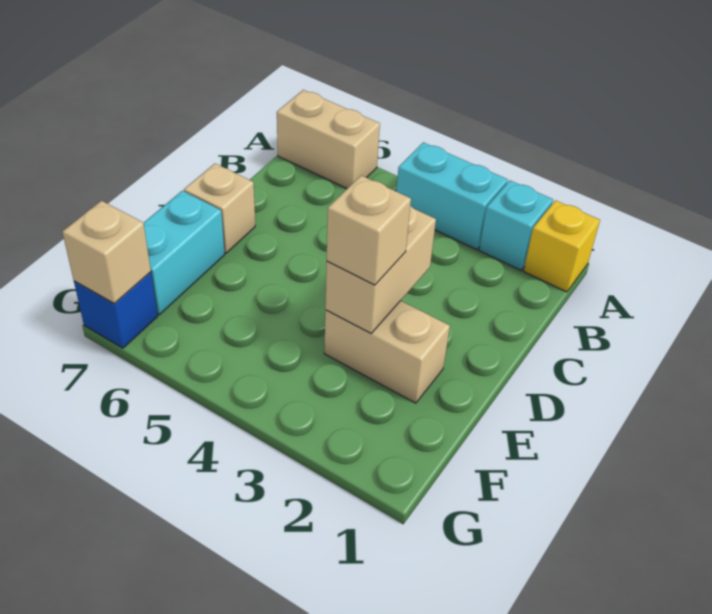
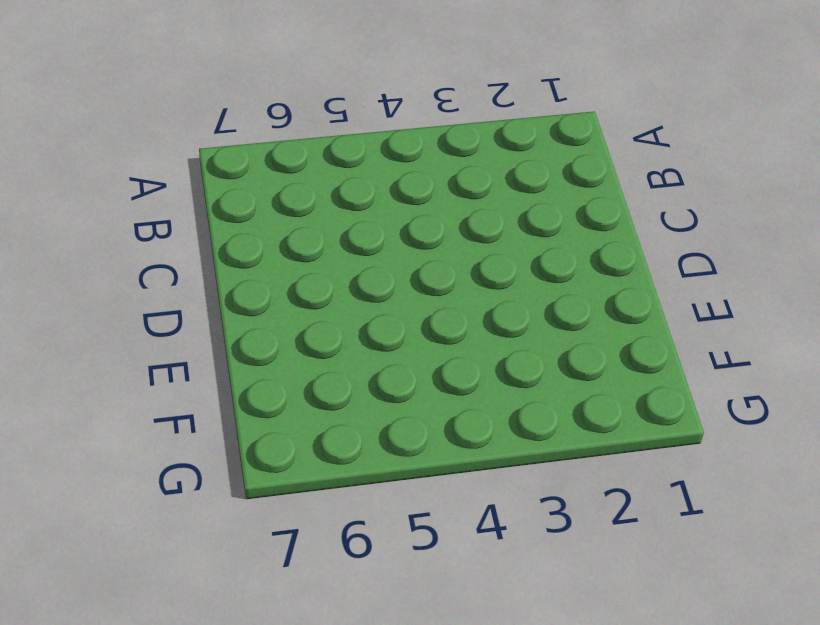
none -> yellow brick A1 level 1
none -> cyan brick A2 level 1

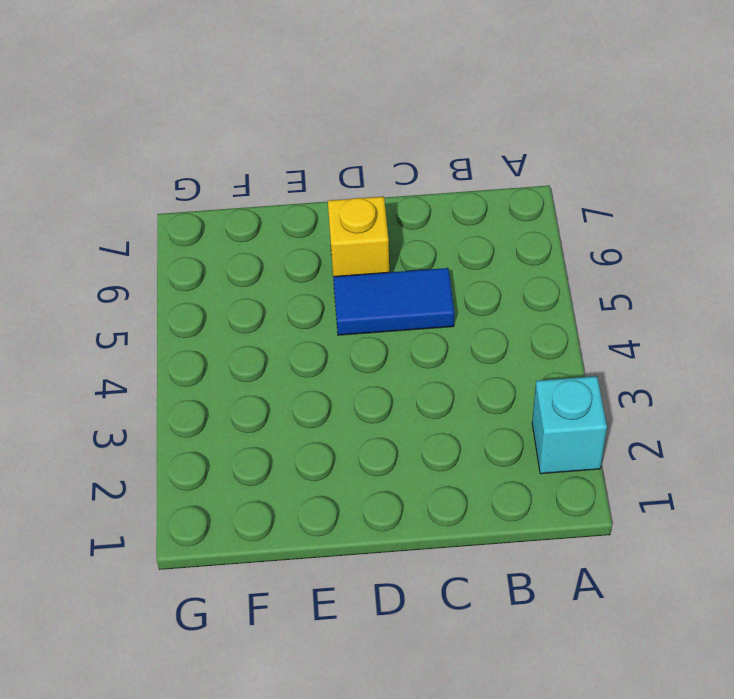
blue tile C5:D5 level 1 -> none
yellow brick D6 level 1 -> yellow brick A1 level 1
none -> cyan brick A3:A4 level 1
none -> tan brick A6:A7 level 1

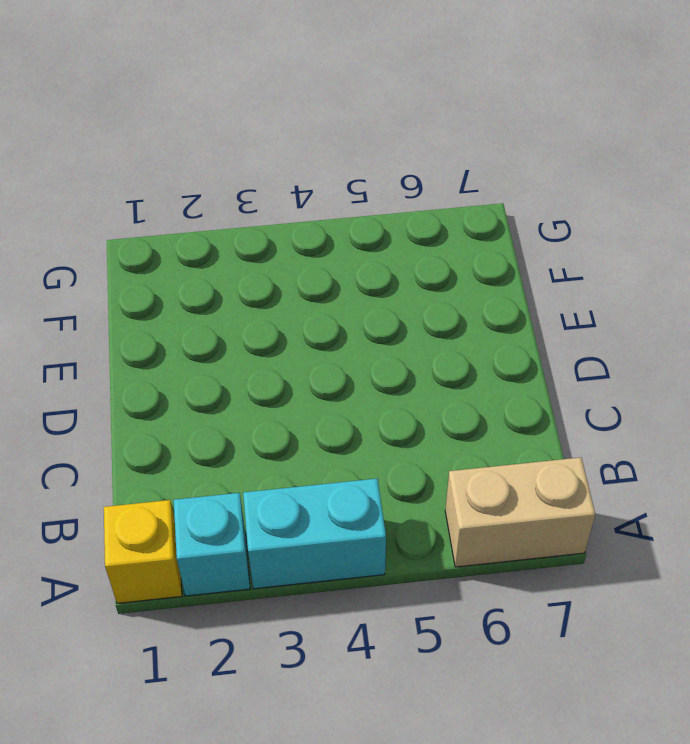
none -> tan brick D7 level 1
none -> tan brick E2:E3 level 1

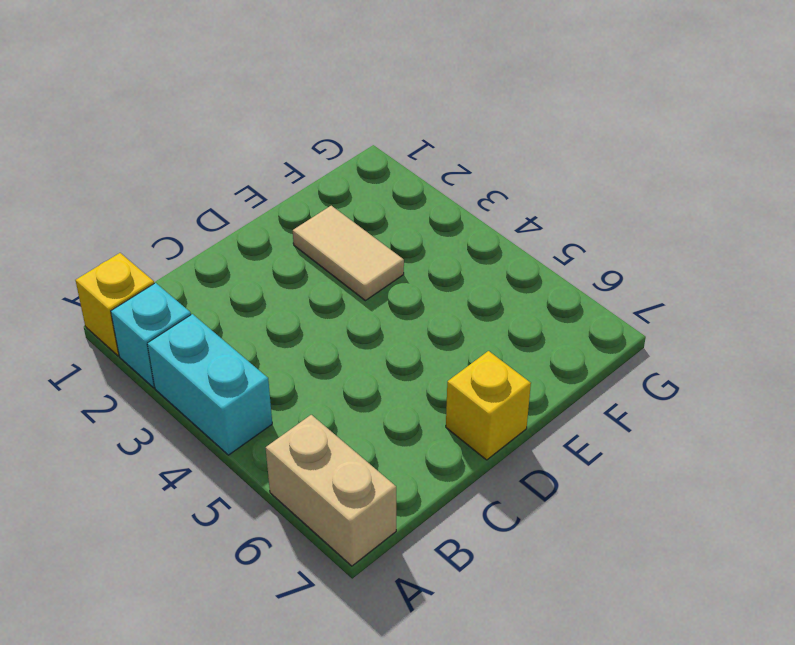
yellow brick D7 level 1 -> tan brick D7 level 1
tan tile E2:E3 level 1 -> tan brick E2:E3 level 1
none -> cyan brick E7:F7 level 1
none -> blue brick G7 level 1

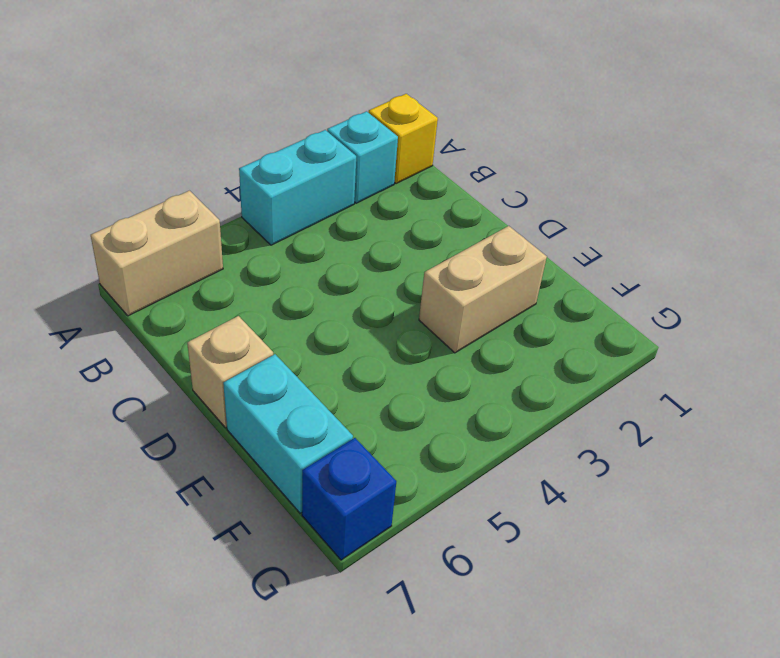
none -> tan brick D3:E3 level 2
none -> tan brick G7 level 2

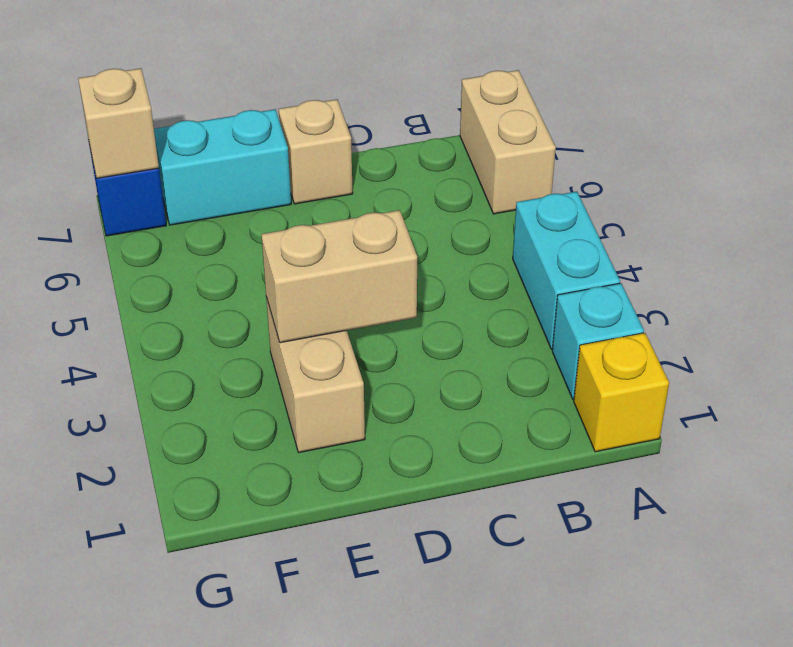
none -> tan brick E3 level 3

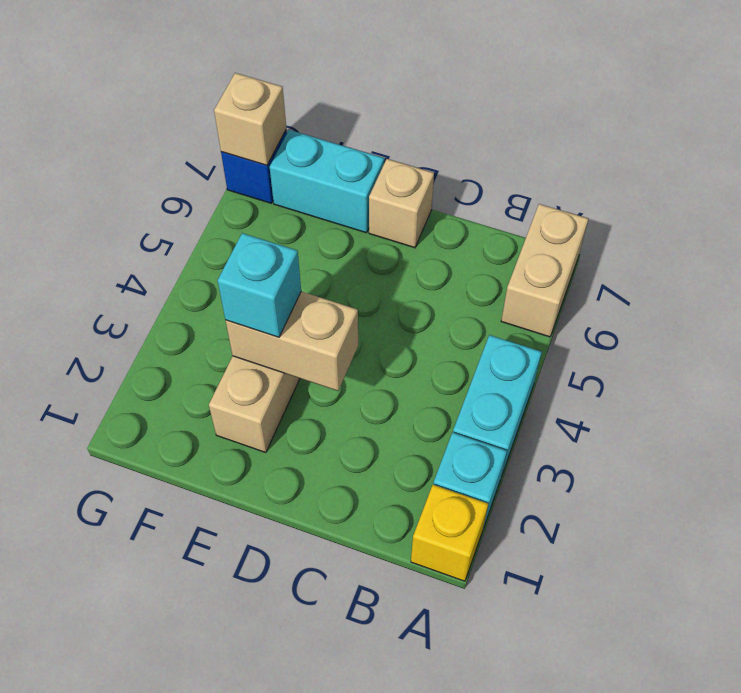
cyan brick E3 level 3 -> tan brick E3 level 3

